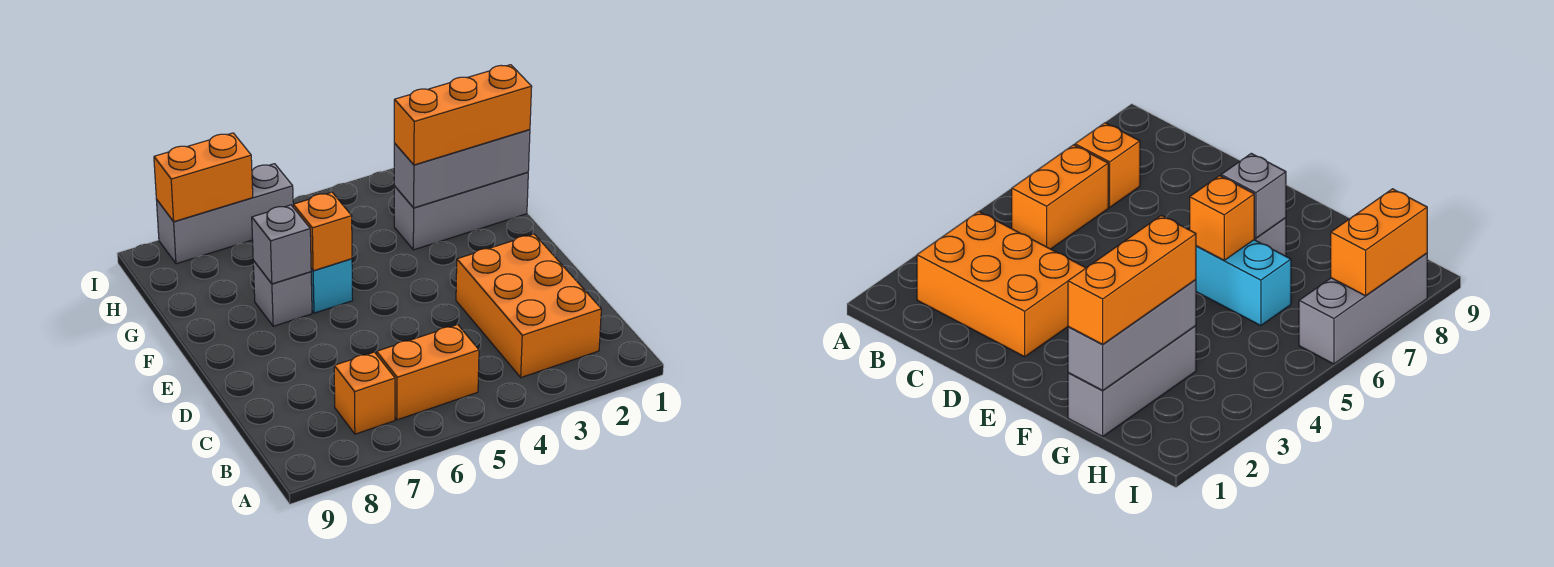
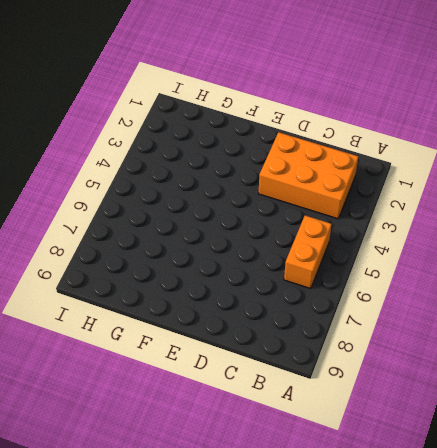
none -> orange brick B7 level 1
none -> cyan brick F6:G6 level 1
none -> grey brick F7 level 1

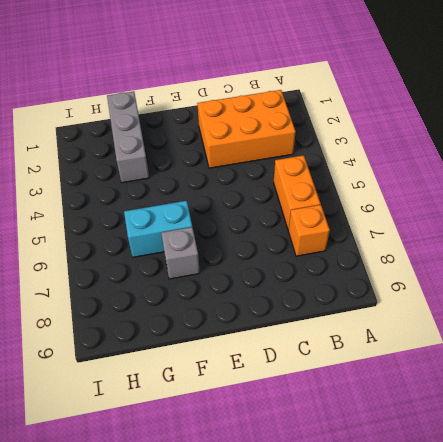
none -> grey brick I6:I8 level 1
none -> orange brick F6 level 2
none -> grey brick F7 level 2

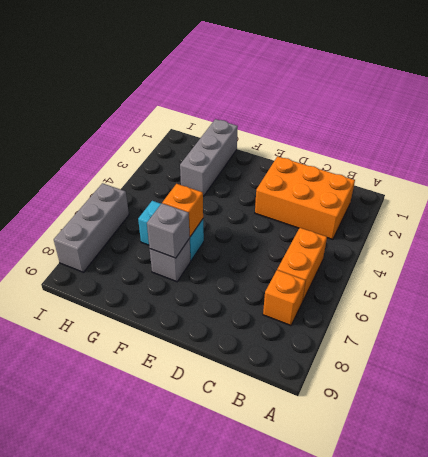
none -> grey brick G1:G3 level 2
none -> orange brick I7:I8 level 2
none -> orange brick G1:G3 level 3

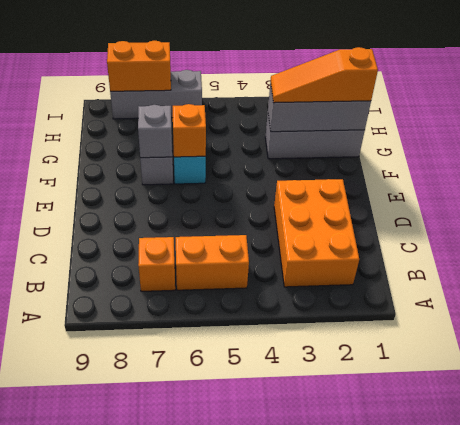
orange slope G1:G3 level 3 top 1 -> orange brick G1:G3 level 3

